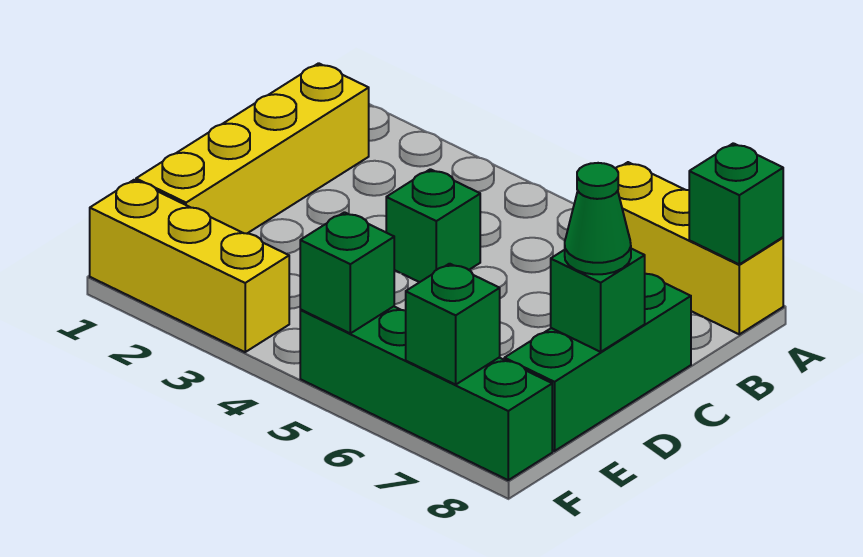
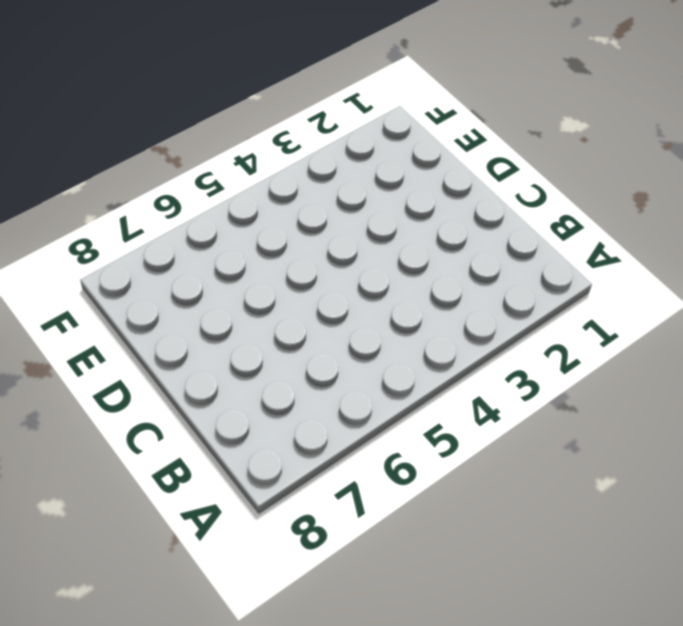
none -> yellow brick A6:A8 level 1
none -> yellow brick B1:E1 level 1

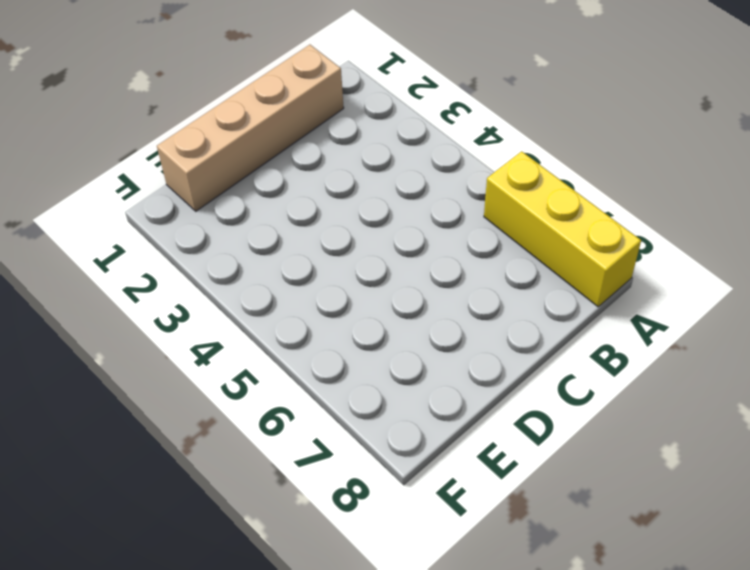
tan brick B1:E1 level 1 -> yellow brick B1:E1 level 1
none -> green brick C4 level 1
none -> green brick C8:E8 level 1

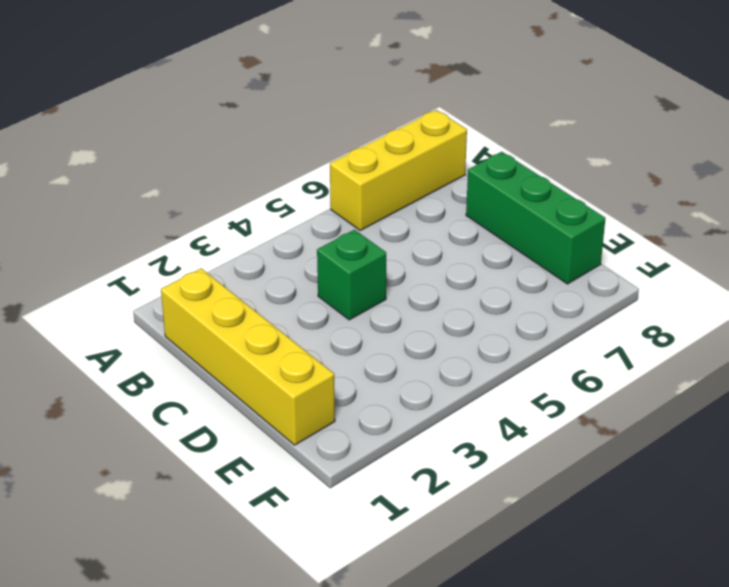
none -> yellow brick F1:F3 level 1
none -> green brick F5:F8 level 1

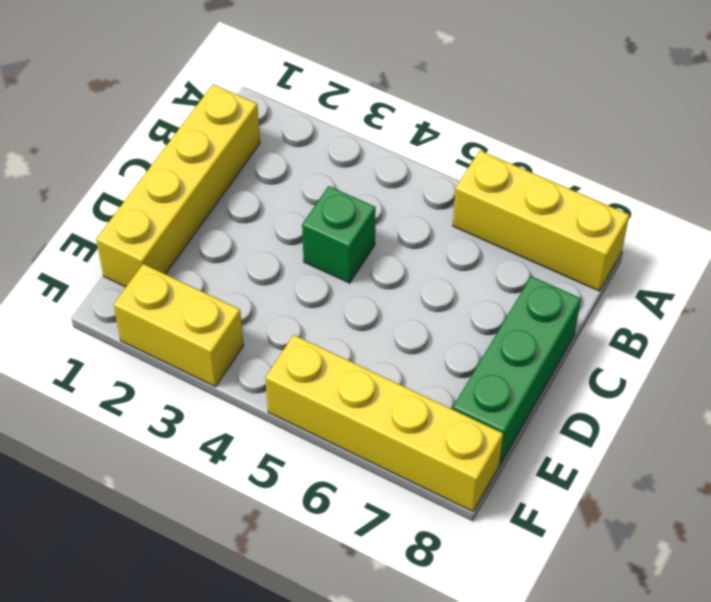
yellow brick F2:F3 level 1 -> yellow brick F1:F3 level 1
yellow brick F5:F8 level 1 -> green brick F5:F8 level 1
none -> green brick A8 level 2
none -> green brick D8 level 2

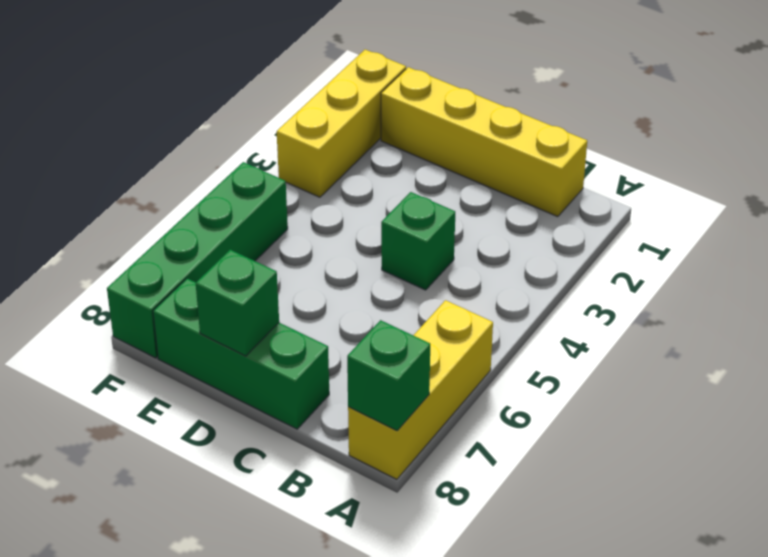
none -> green brick F5 level 2
none -> green brick F7 level 2

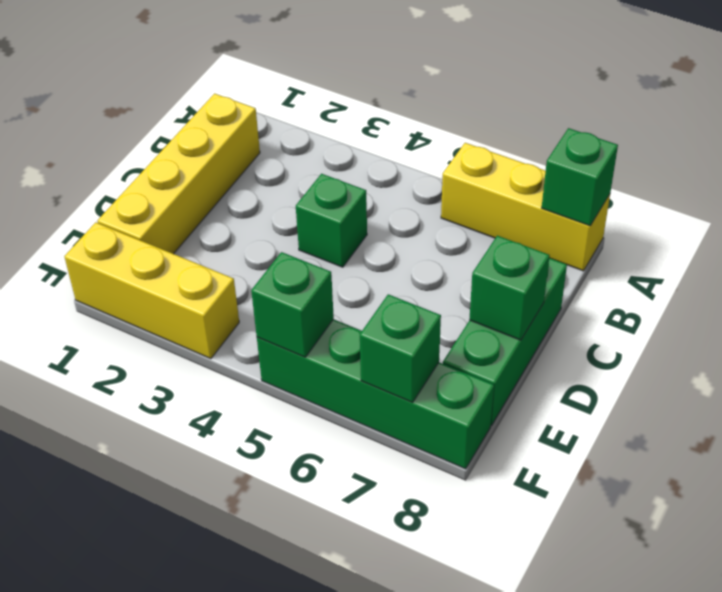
none -> green cone D8 level 3

